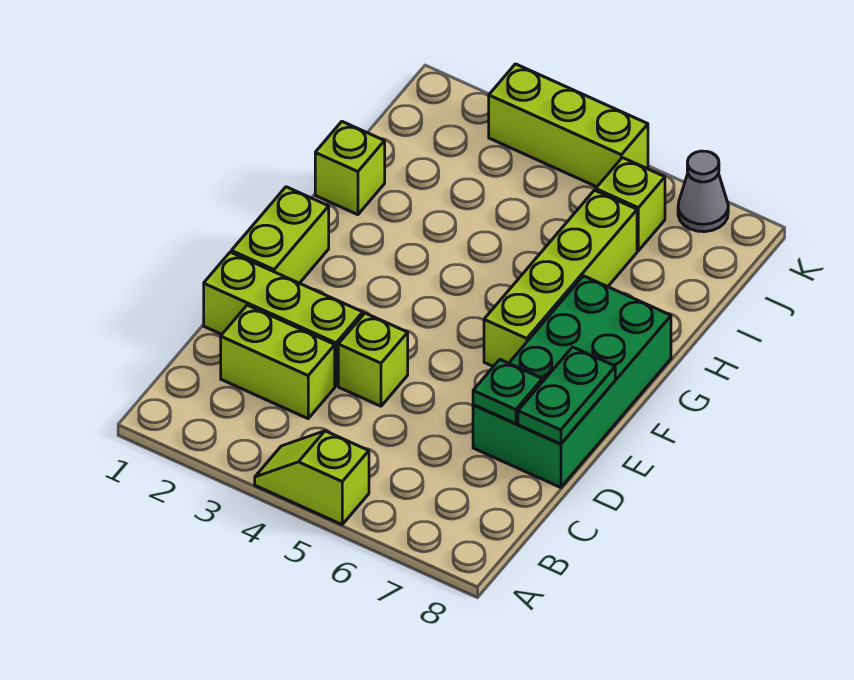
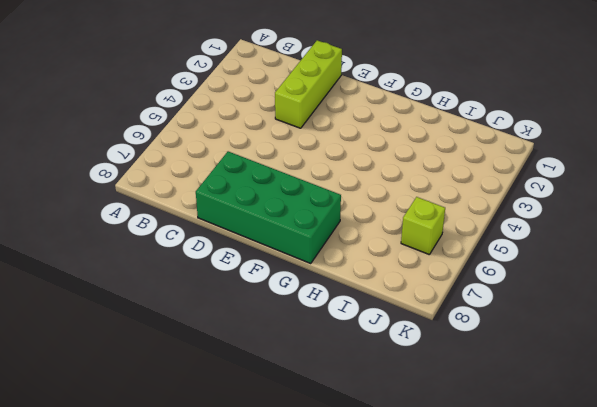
none -> lime slope A4:A5 level 1 top 5
none -> lime brick C2:C3 level 1
none -> lime brick D4 level 1

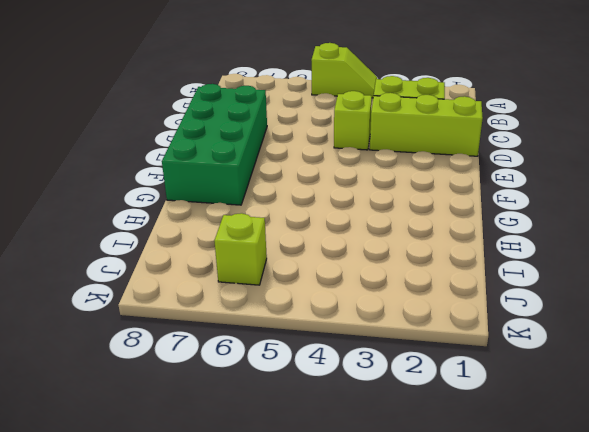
none -> lime brick E1:F1 level 1
none -> lime brick F6:I6 level 1
none -> lime brick H1 level 1

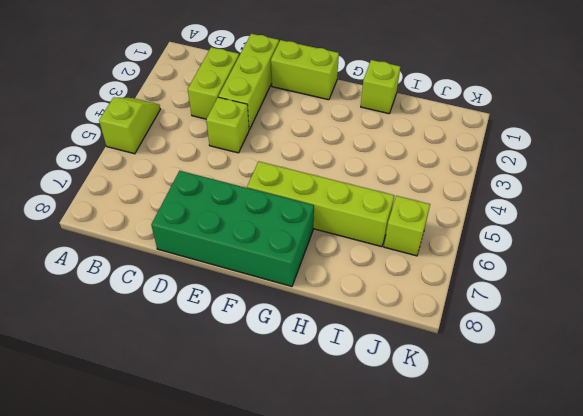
none -> lime brick K3:K5 level 1
none -> grey cone K7 level 1
none -> green plate D7 level 2

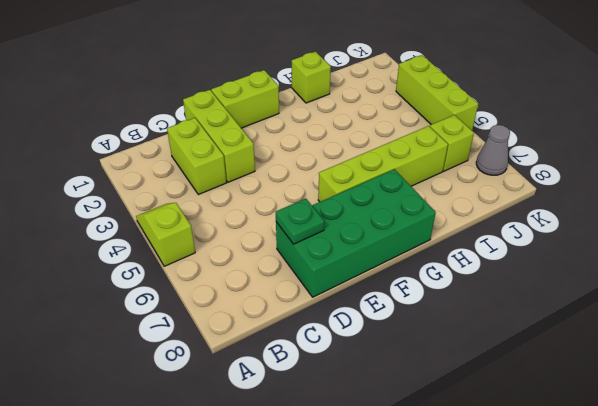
none -> lime brick D4 level 1
none -> green plate D8:E8 level 2

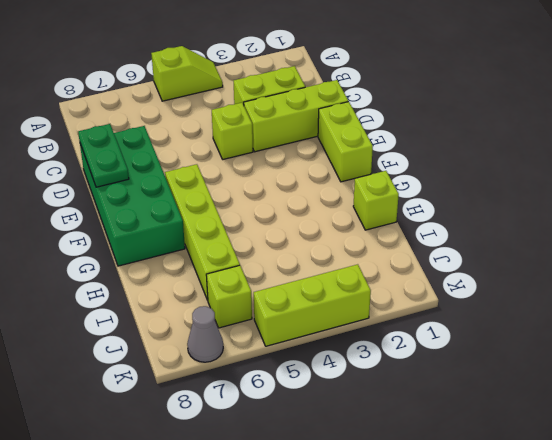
none -> green plate D7 level 2

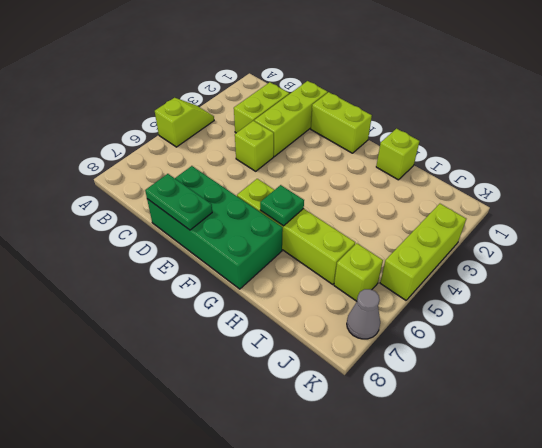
green plate G6 level 2 -> green plate D7 level 2

